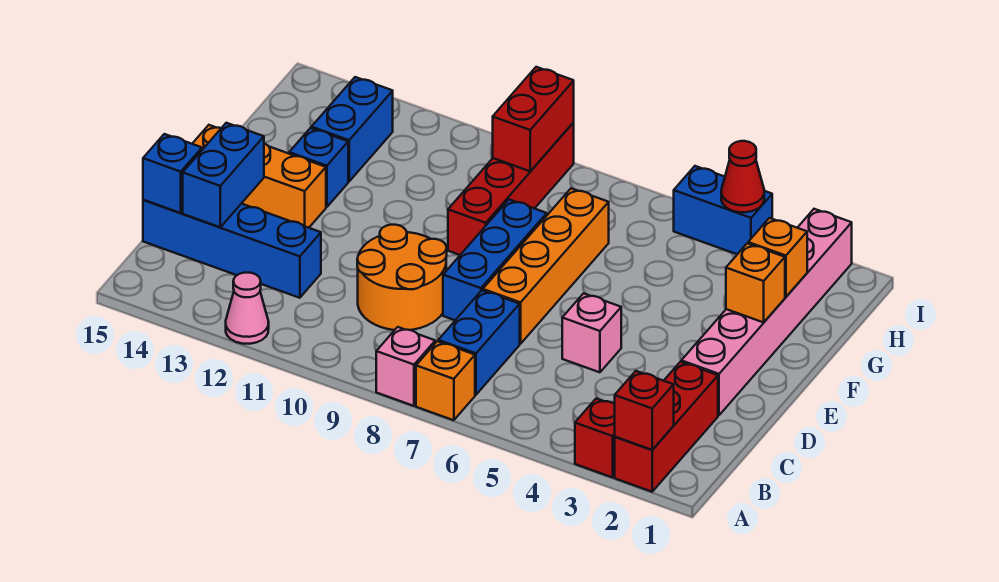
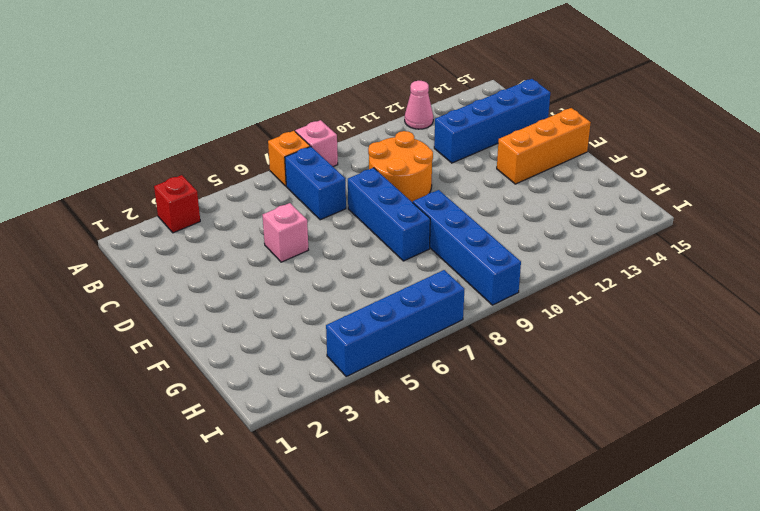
blue brick F9:I9 level 1 -> red brick F9:I9 level 1
blue brick I4:I7 level 1 -> blue brick I4:I5 level 1
none -> red brick A2:C2 level 1
none -> pink brick D2:I2 level 1
none -> orange brick D7:G7 level 1

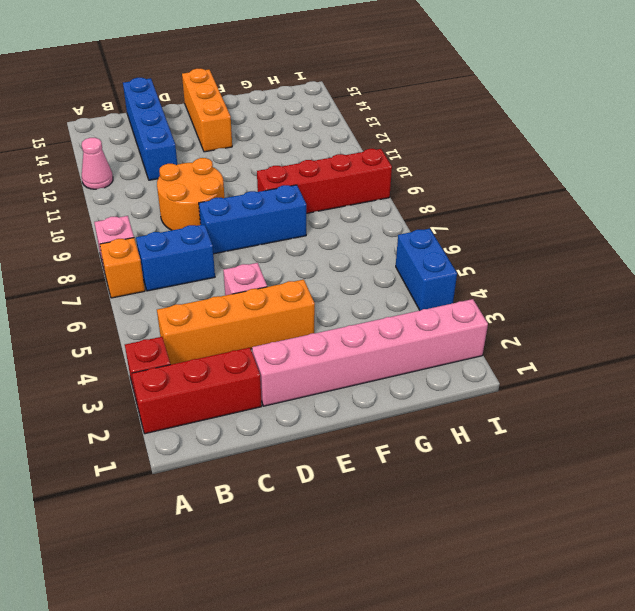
orange brick B4:E4 level 1 -> orange brick D7:G7 level 1
none -> blue brick F13 level 1
none -> blue brick G13:H13 level 1
none -> red brick A2 level 2

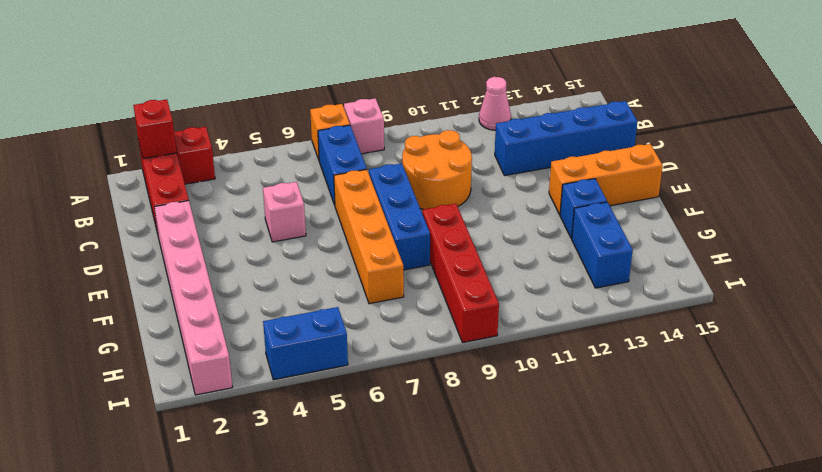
none -> blue brick C14:D14 level 2
none -> blue brick C15 level 2
none -> orange brick F2 level 2

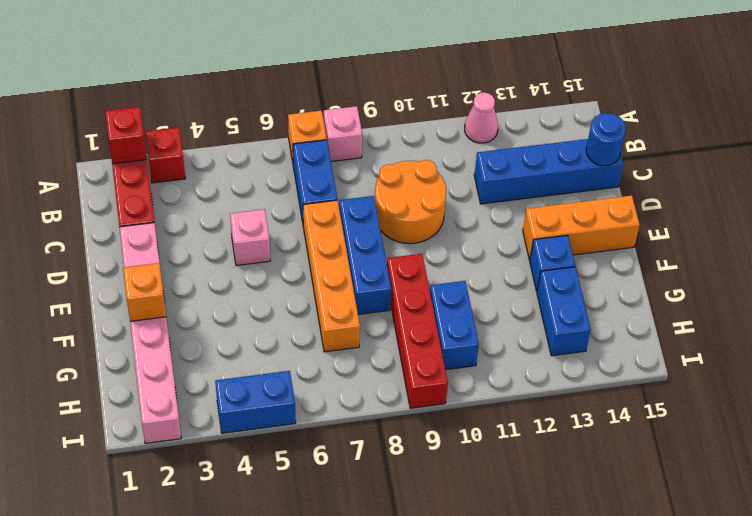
blue round brick C15 level 2 -> blue brick C15 level 2
blue brick G10:H10 level 1 -> blue brick C14:D14 level 2
none -> orange brick G2 level 2
none -> red brick H9:I9 level 2
none -> red cone I4 level 2

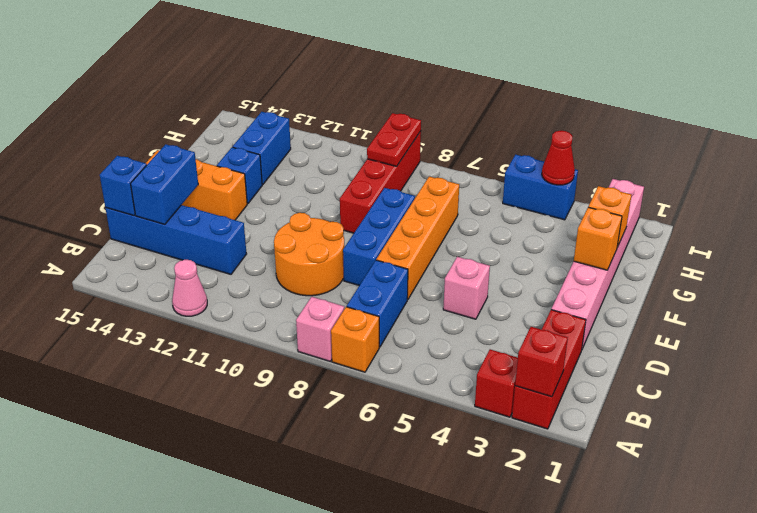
red plate H9:I9 level 2 -> red brick H9:I9 level 2

